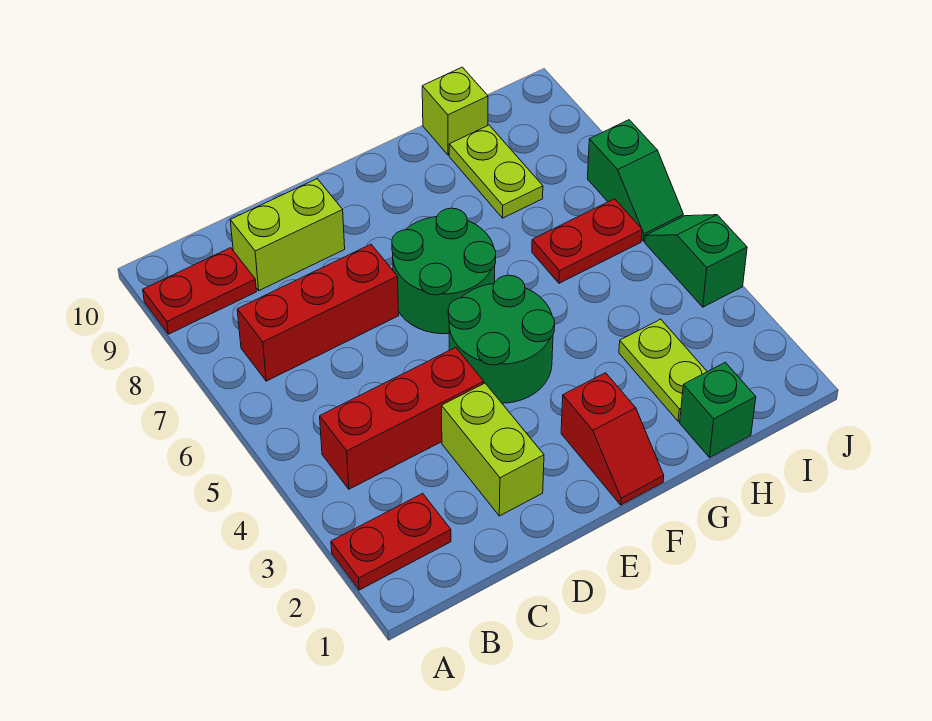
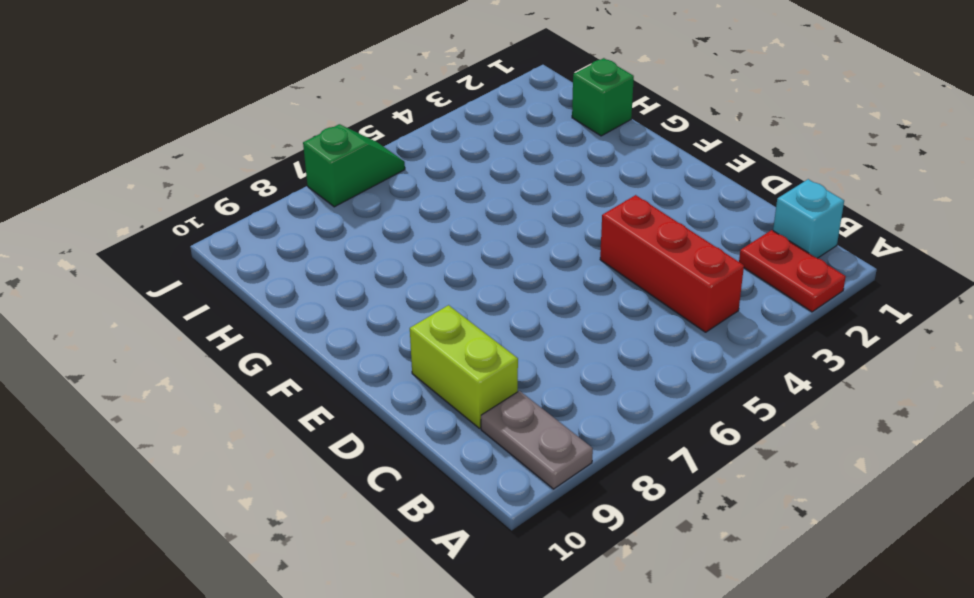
grey plate A9:B9 level 1 -> red plate A9:B9 level 1
cyan brick B1 level 1 -> none
none -> red brick B7:D7 level 1
none -> lime brick D2:D3 level 1
none -> green round brick E4:F5 level 1

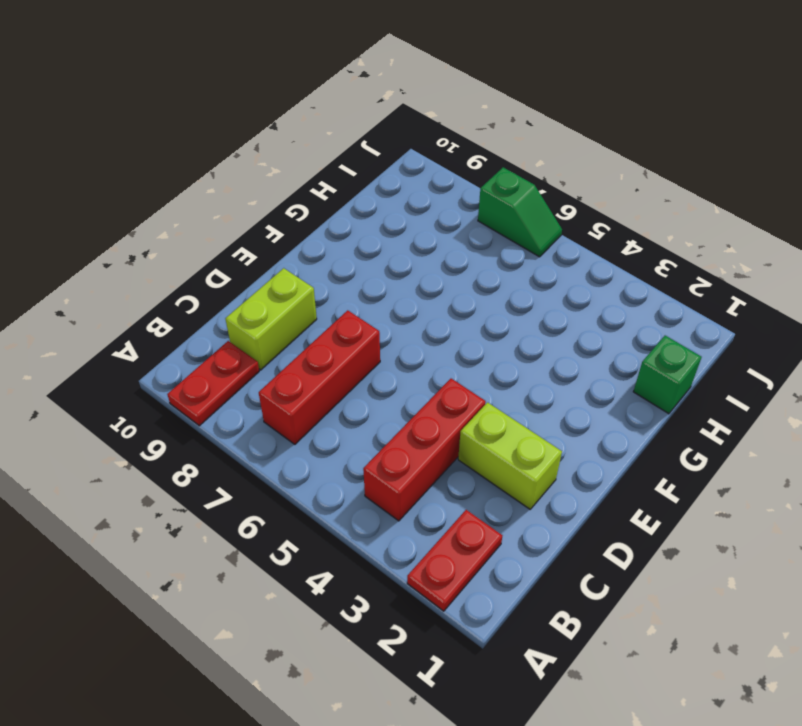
none -> green round brick E4:F5 level 1
none -> green round brick E6:F7 level 1
none -> red slope F1:F2 level 1 top 2

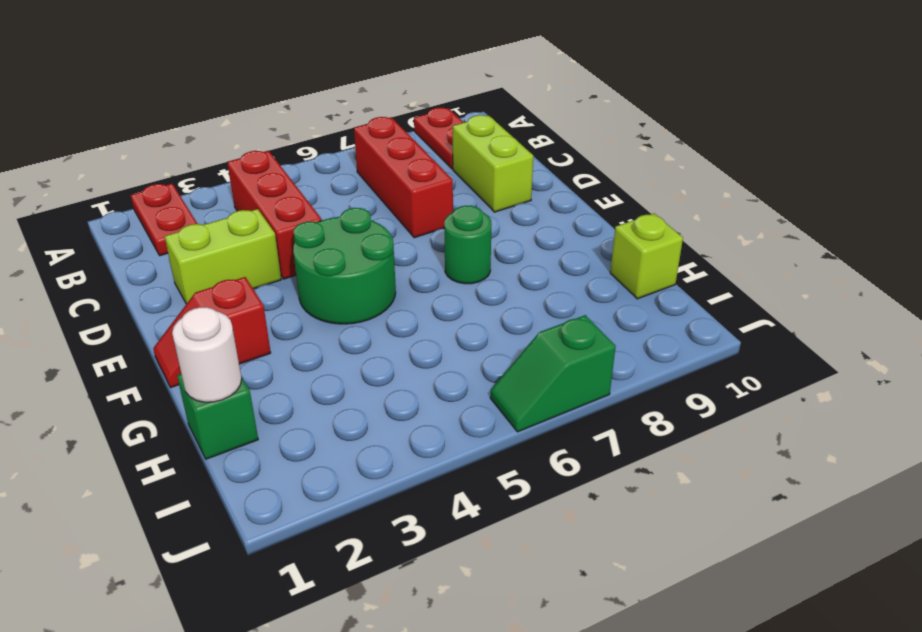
green round brick F7 level 1 -> green round brick E6:F7 level 1
white round brick H1 level 2 -> none
none -> lime plate H2:H3 level 1
none -> red plate H6:I6 level 1
none -> lime plate H8:H9 level 1

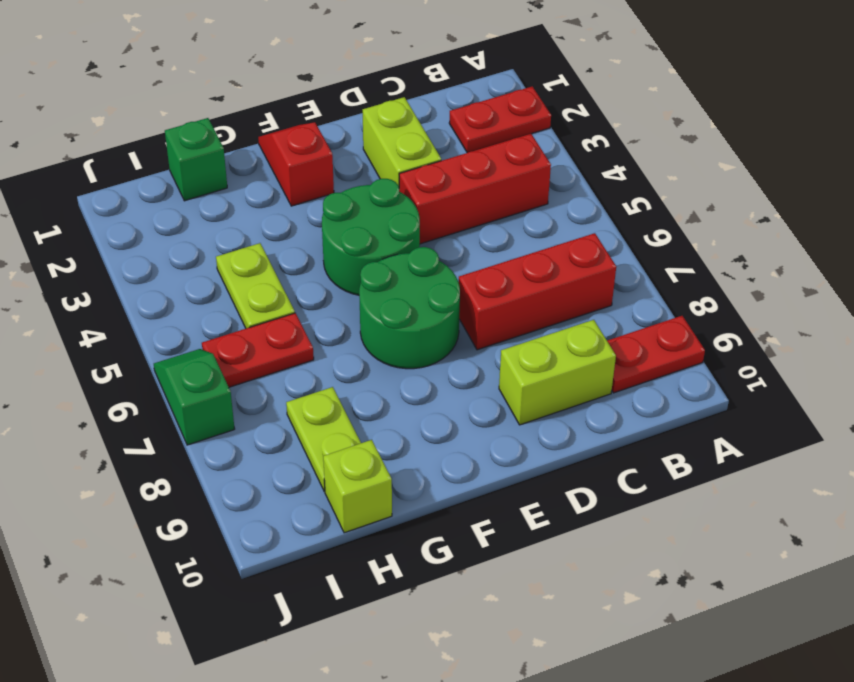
lime plate H4:H5 level 1 -> lime plate H2:H3 level 1
none -> green slope J4:J5 level 1 top 4

